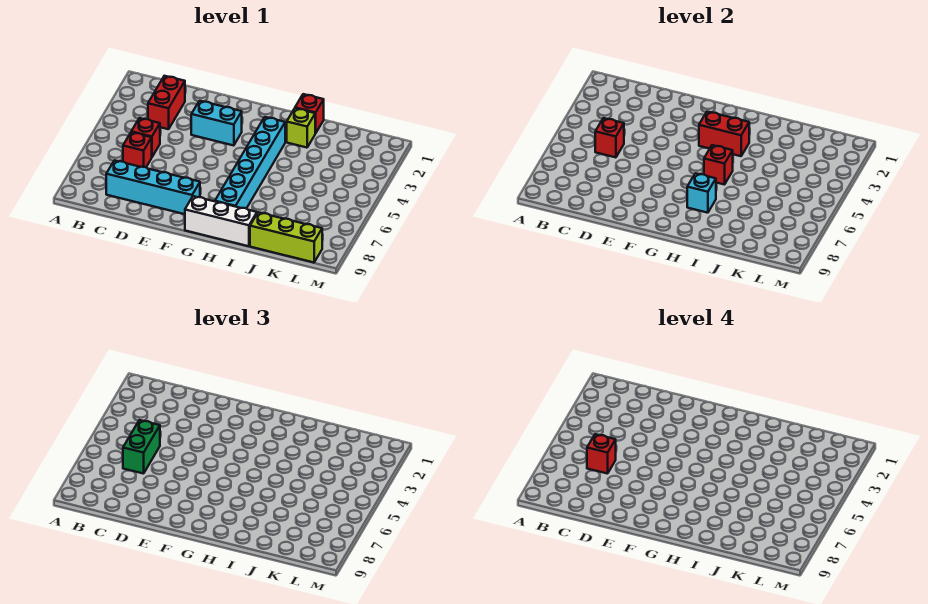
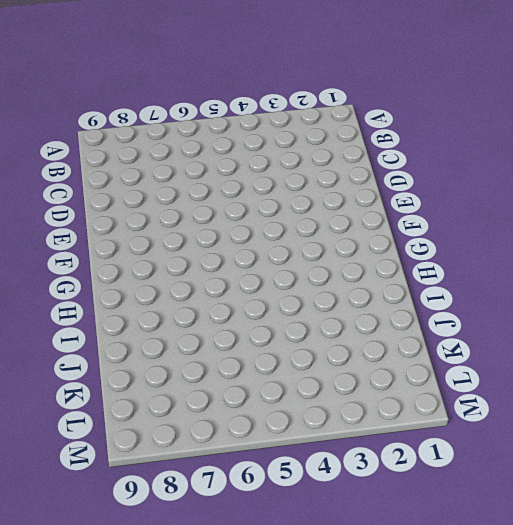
none -> red brick C2:C3 level 1
none -> red brick C5 level 1
none -> red brick C6 level 1

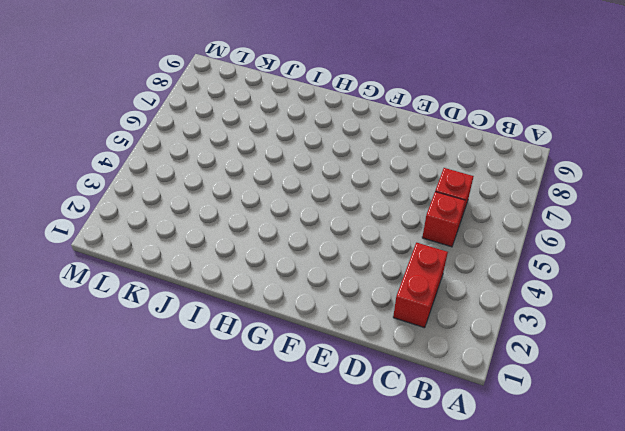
none -> cyan brick C8:F8 level 1
none -> cyan brick E3:F3 level 1
none -> white brick G9:I9 level 1

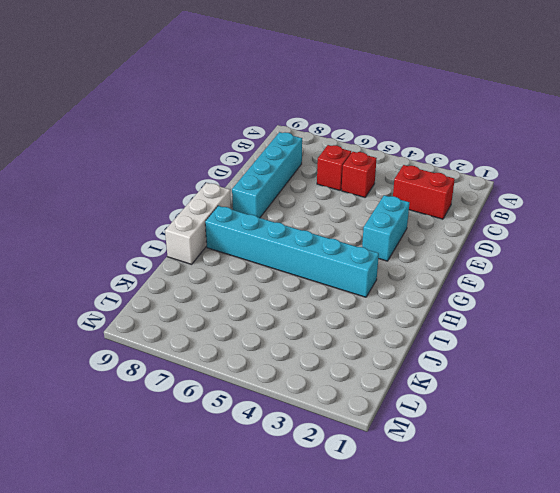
none -> red brick I1 level 1
none -> lime brick I2 level 1
none -> lime brick J9:L9 level 1

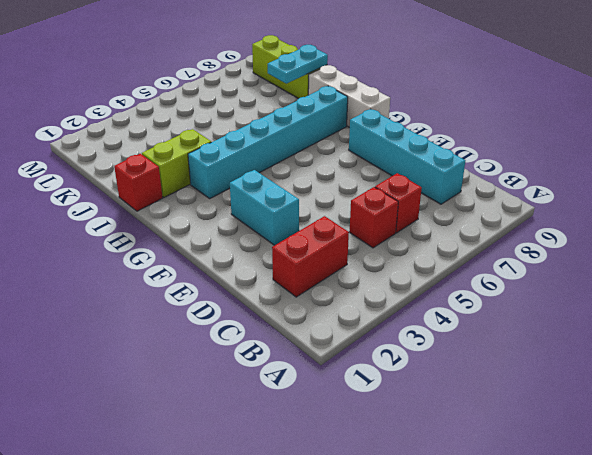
lime brick I2:I3 level 1 -> lime brick I2 level 1
cyan plate J8:J9 level 2 -> none
none -> red brick C5 level 2
none -> red brick G3:H3 level 2
none -> red brick H5 level 2

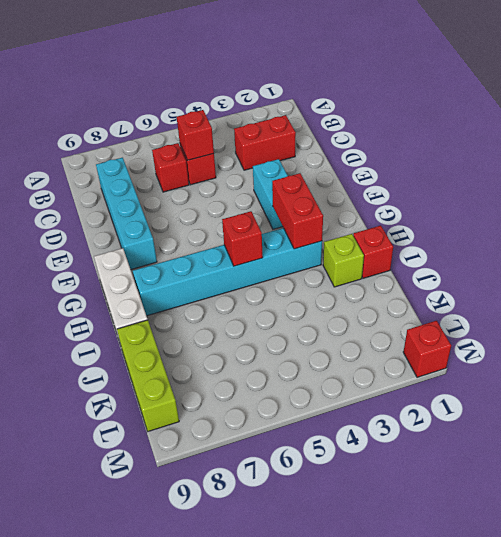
red brick M1 level 1 -> red brick C6 level 4
none -> cyan brick H7 level 2
none -> green brick C5:C6 level 3

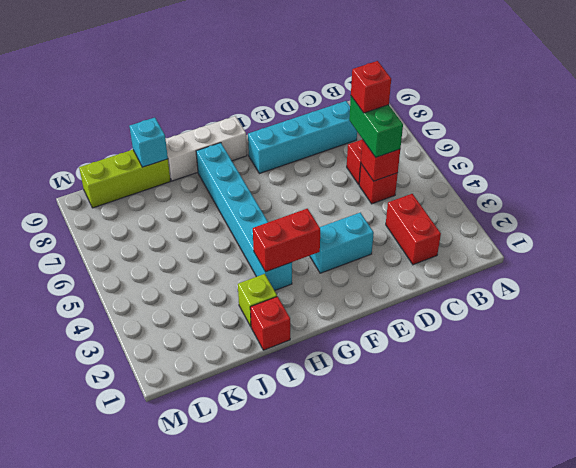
cyan brick J9 level 2 -> cyan brick H7 level 2
none -> red brick H5 level 2

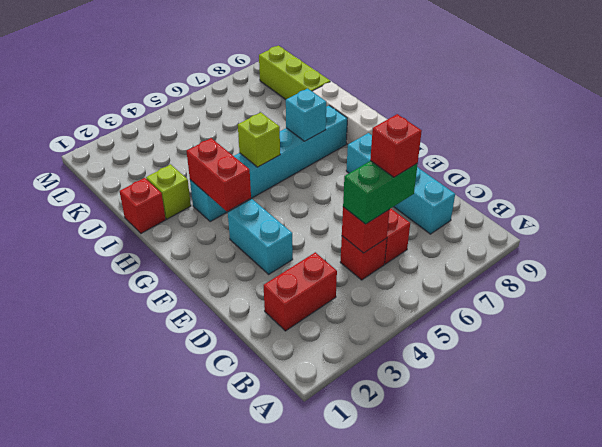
lime brick H5 level 2 -> red brick H5 level 2

